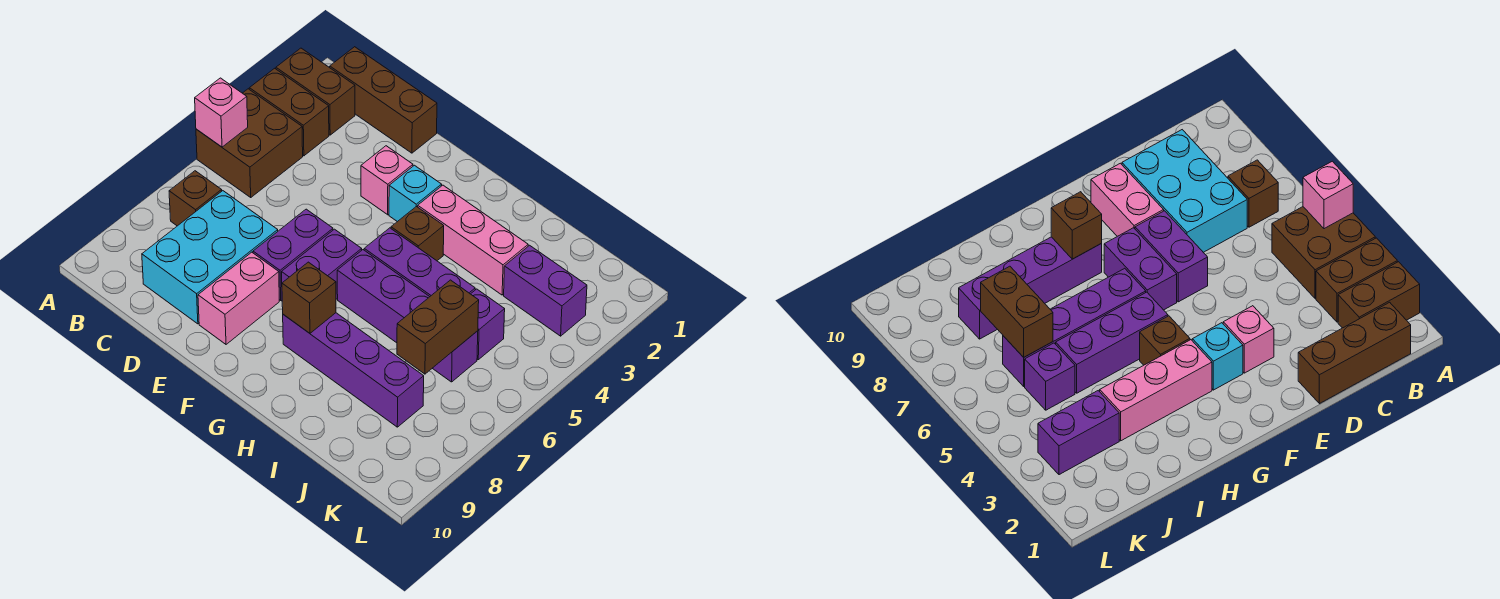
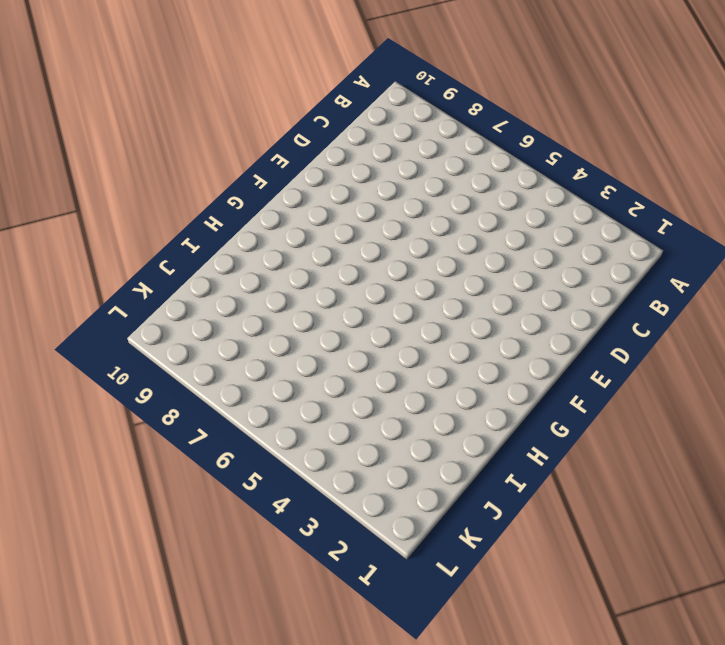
none -> brown brick A2:B2 level 1
none -> brown brick A3:B3 level 1
none -> brown brick A4:B5 level 1

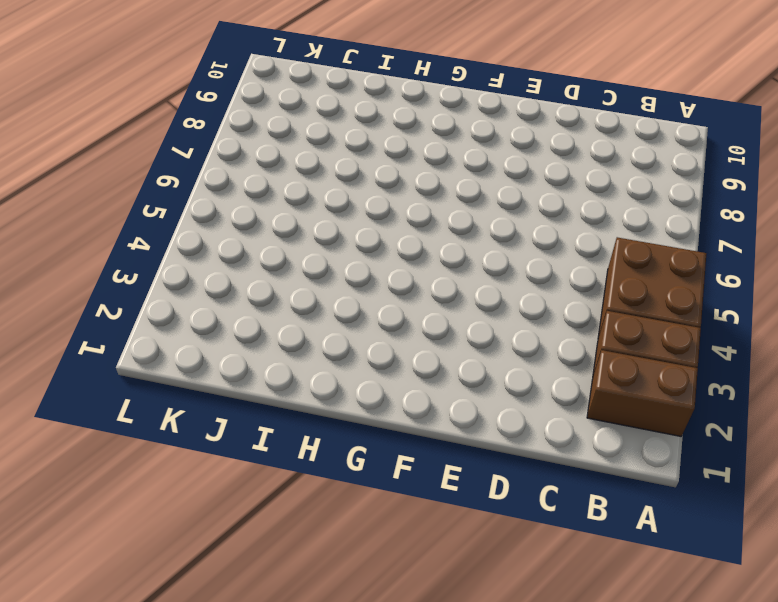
none -> brown brick B1:D1 level 1
none -> brown brick B7 level 1
none -> cyan brick C7:D9 level 1

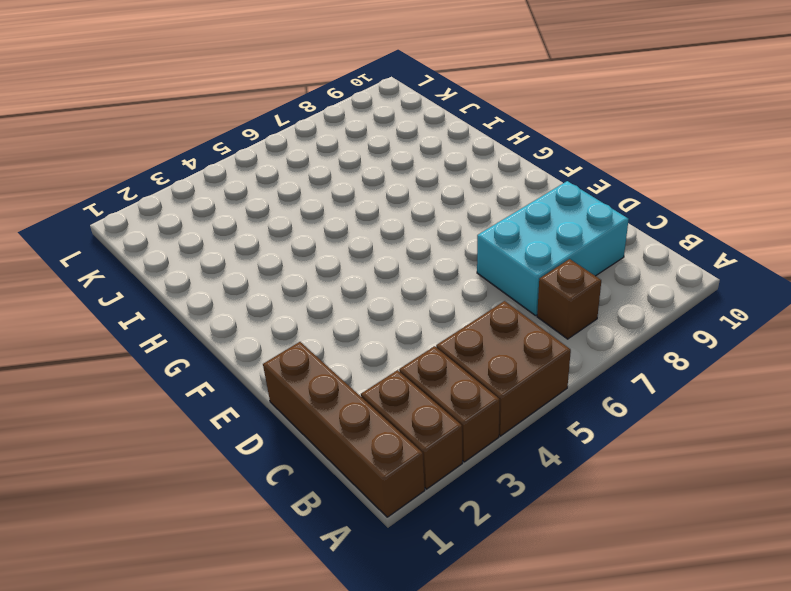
brown brick A1:D1 level 1 -> brown brick B1:D1 level 1
none -> pink brick E3 level 1
none -> purple brick E6:E7 level 1
none -> pink brick E8:E9 level 1

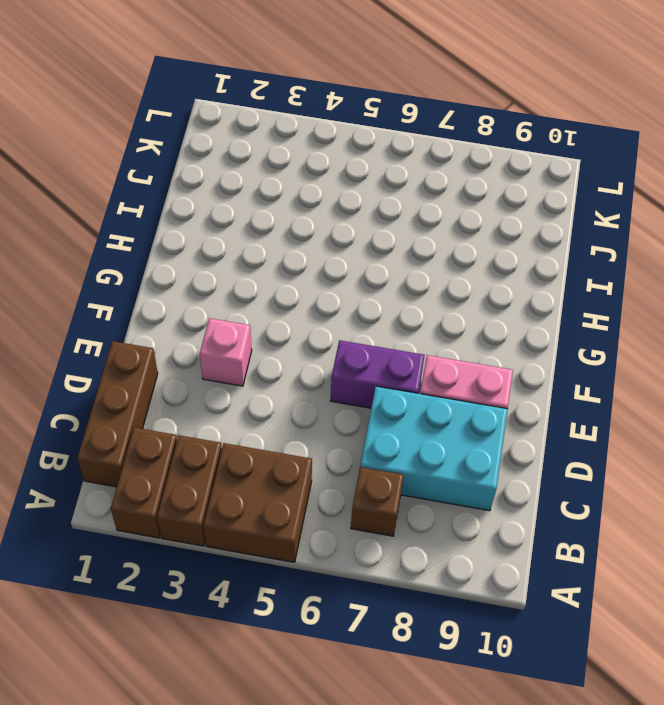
none -> cyan brick F3 level 1
none -> purple brick F6:F7 level 1
none -> pink brick G3:I3 level 1

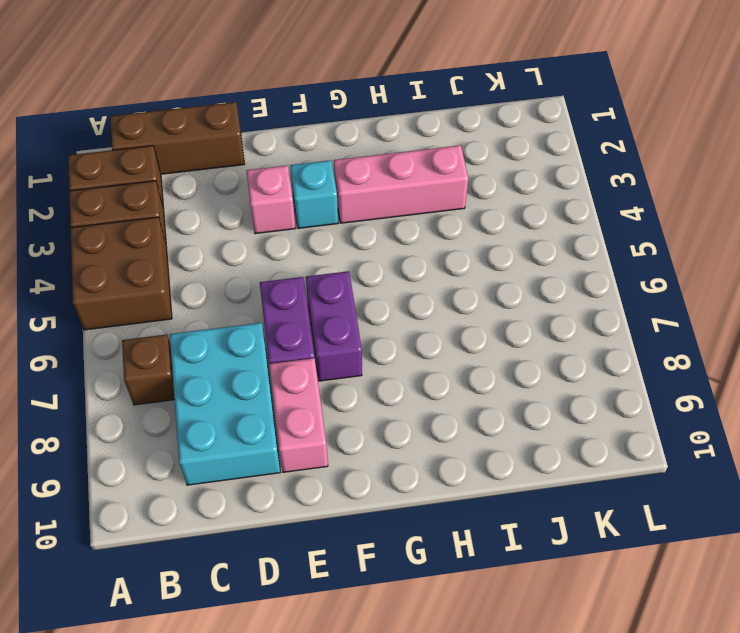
none -> brown brick G4 level 1
none -> purple brick G5:I5 level 1
none -> purple brick G6:J6 level 1

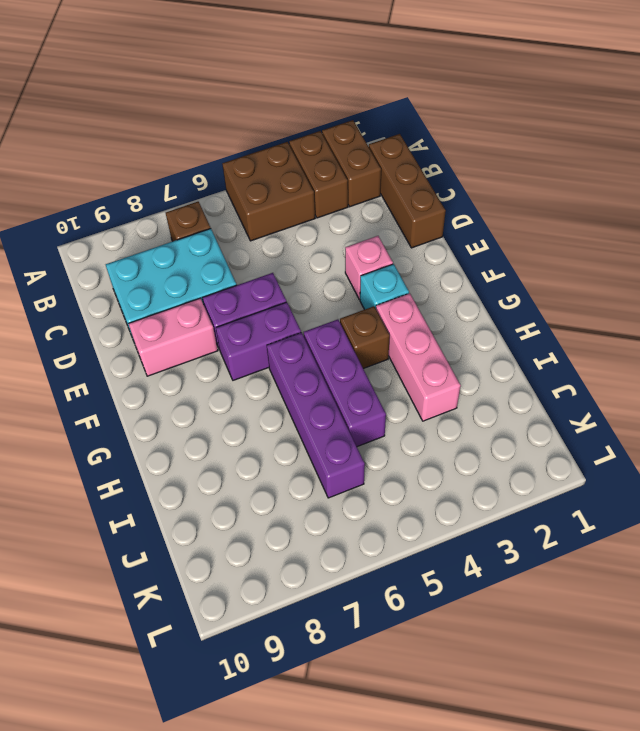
none -> purple brick G8:J8 level 1
none -> purple brick J3:K3 level 1
none -> purple brick J5 level 1

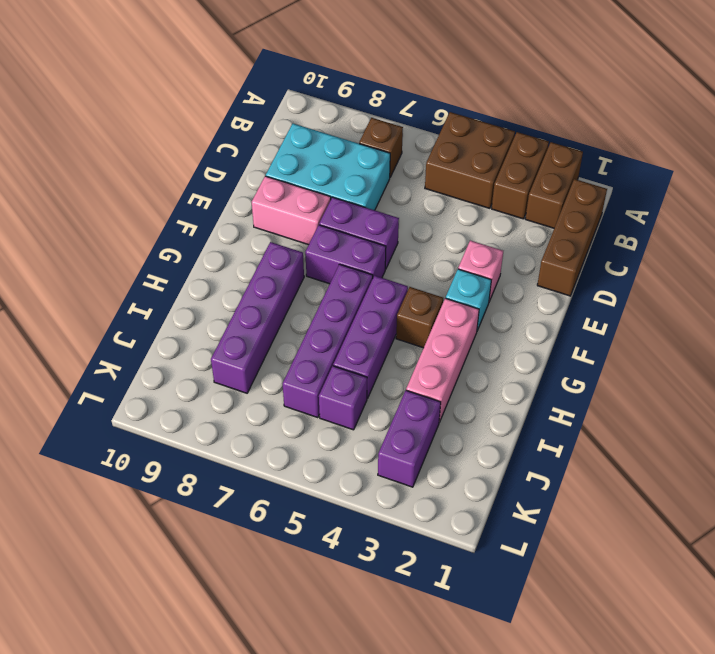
none -> pink brick A5 level 2
none -> brown brick G8 level 2
none -> brown brick J6:J7 level 2

